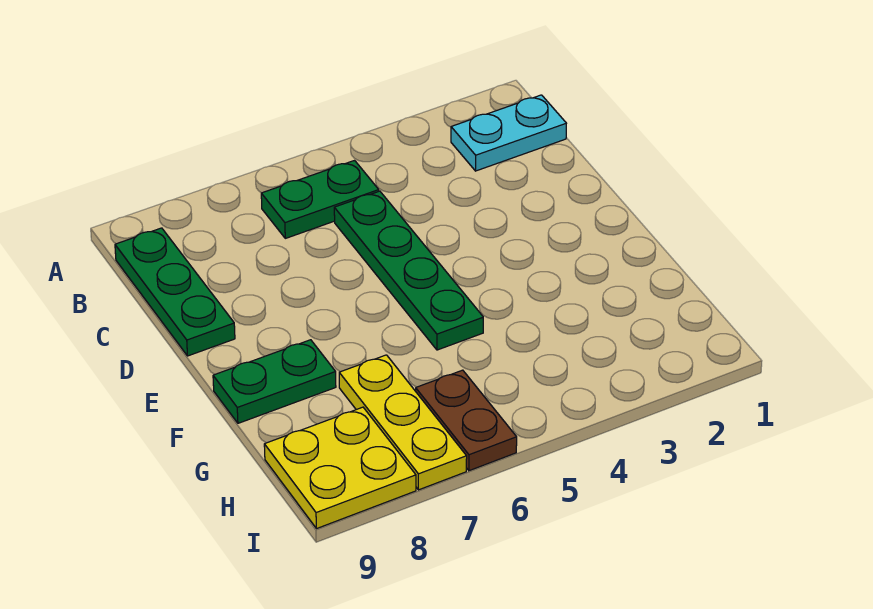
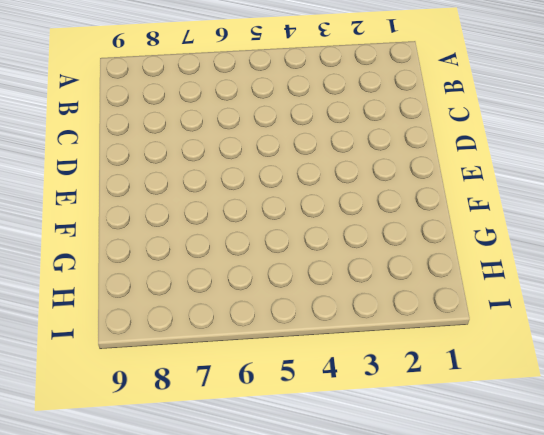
none -> cyan plate B1:B2 level 1
none -> green plate B5:B6 level 1

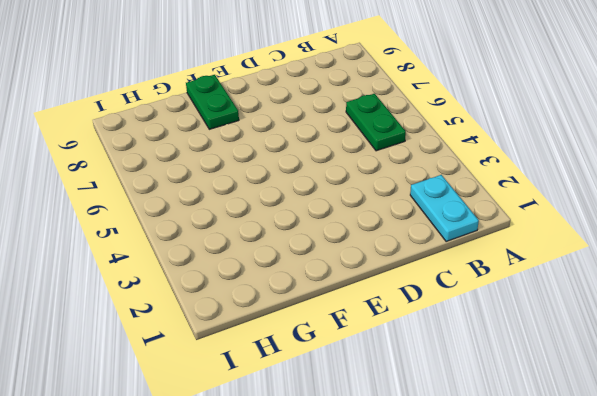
none -> green plate B9:D9 level 1
none -> green plate C5:F5 level 1

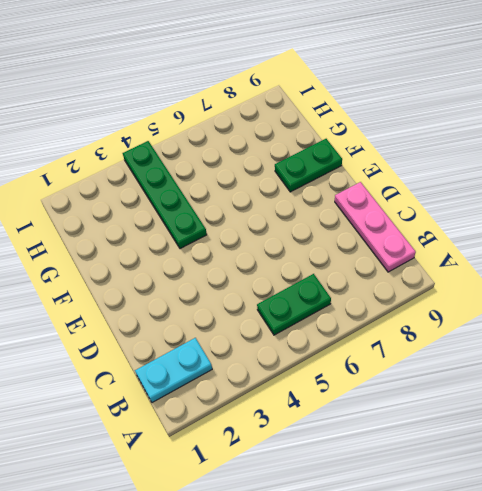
pink plate B9:D9 level 1 -> green plate B9:D9 level 1
green plate F4:I4 level 1 -> green plate C5:F5 level 1
none -> yellow plate G7:I7 level 1
none -> brown plate H6:I6 level 1

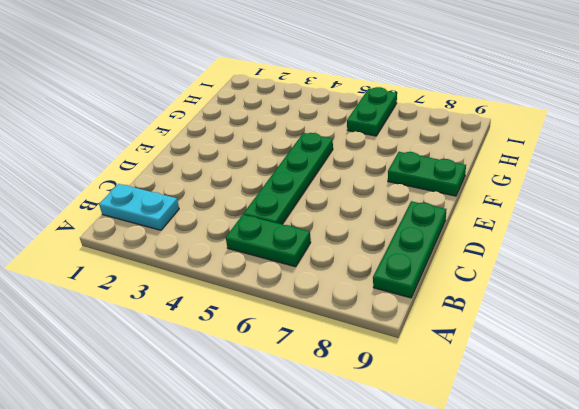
green plate H6:I6 level 1 -> brown plate H6:I6 level 1
none -> yellow plate G7:I7 level 1
none -> yellow plate H8:I9 level 1

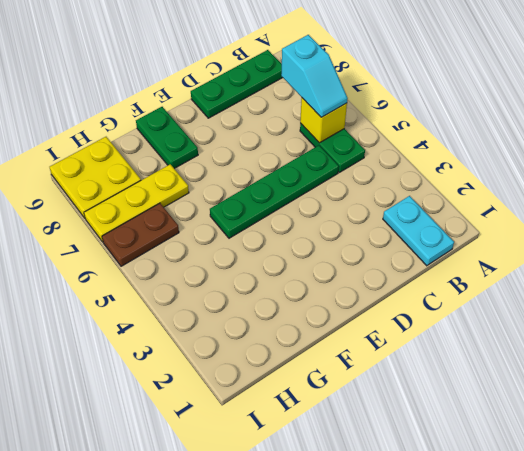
yellow brick B6 level 2 -> none
cyan slope B6:B7 level 3 top 7 -> none

